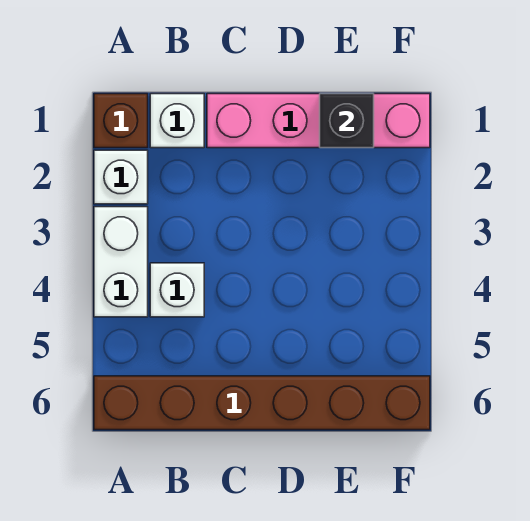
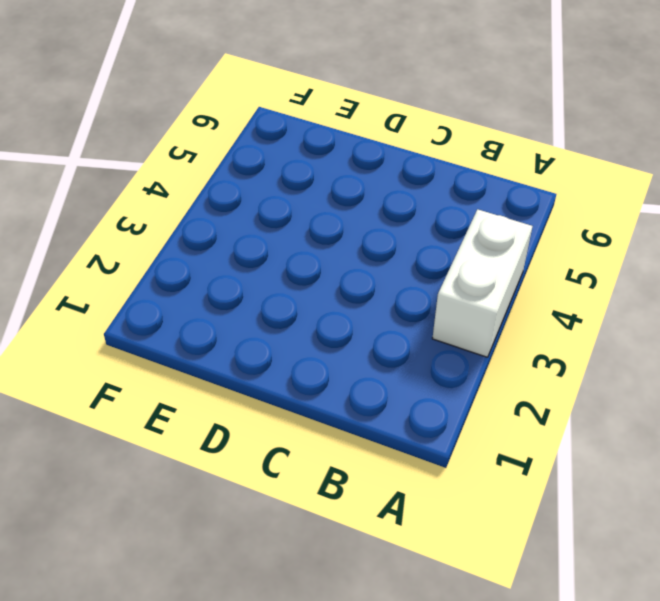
none -> brown brick A1 level 1
none -> white brick A2 level 1

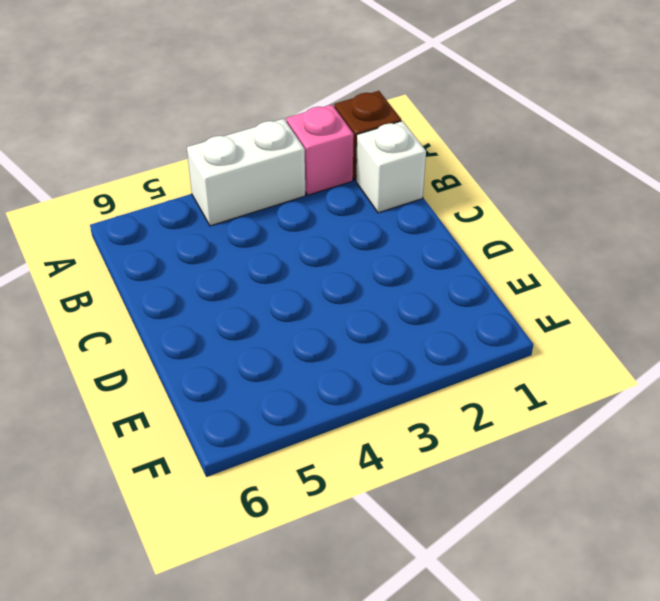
pink brick A2 level 1 -> white brick A2 level 1
none -> brown brick A6:F6 level 1
none -> white brick B4 level 1

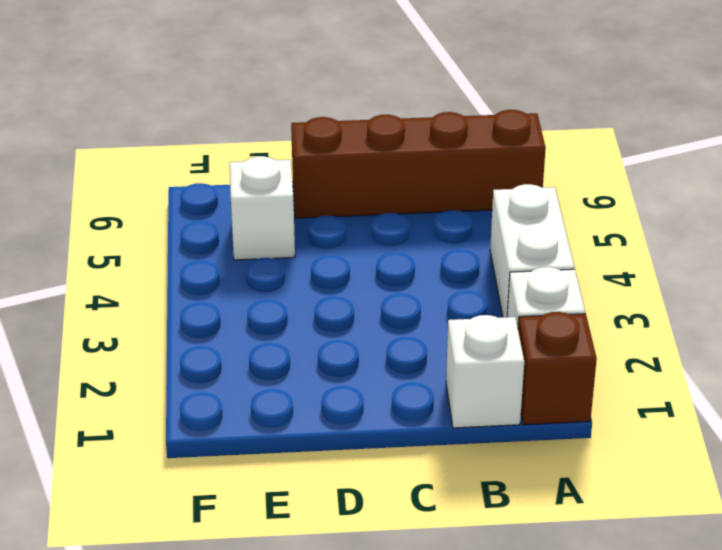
brown brick A6:D6 level 1 -> brown brick A6:F6 level 1
white brick E5 level 1 -> white brick B4 level 1
none -> pink brick C1:F1 level 1
none -> black brick E1 level 2

